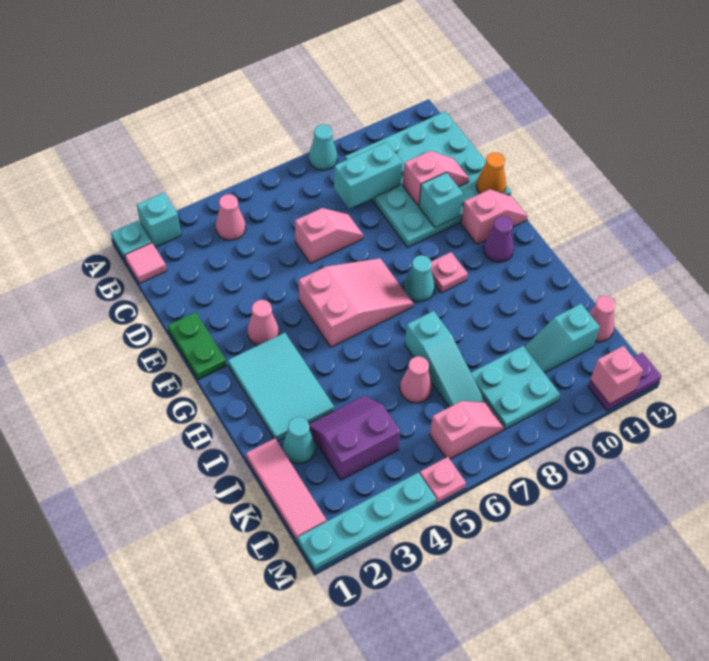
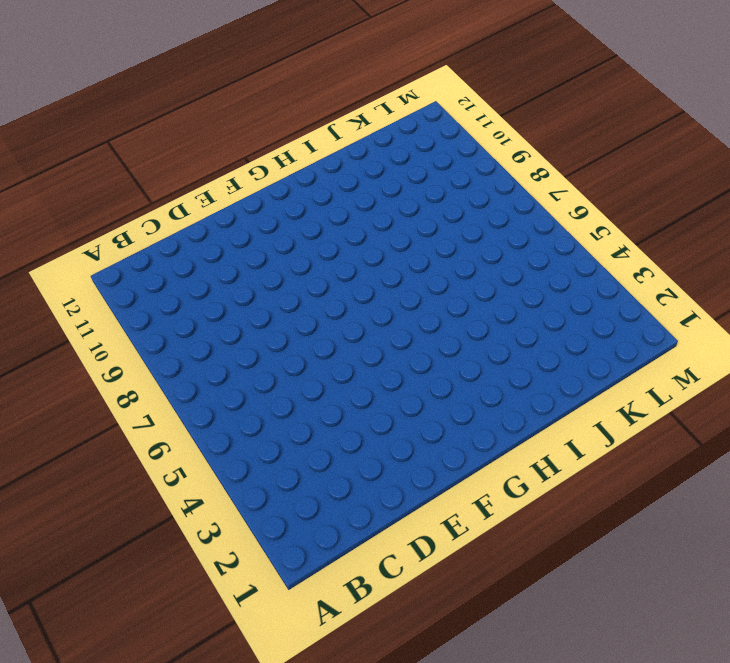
none -> cyan plate A1 level 1
none -> cyan brick A2 level 1
none -> cyan cone A8 level 1
none -> pink tile B1 level 1

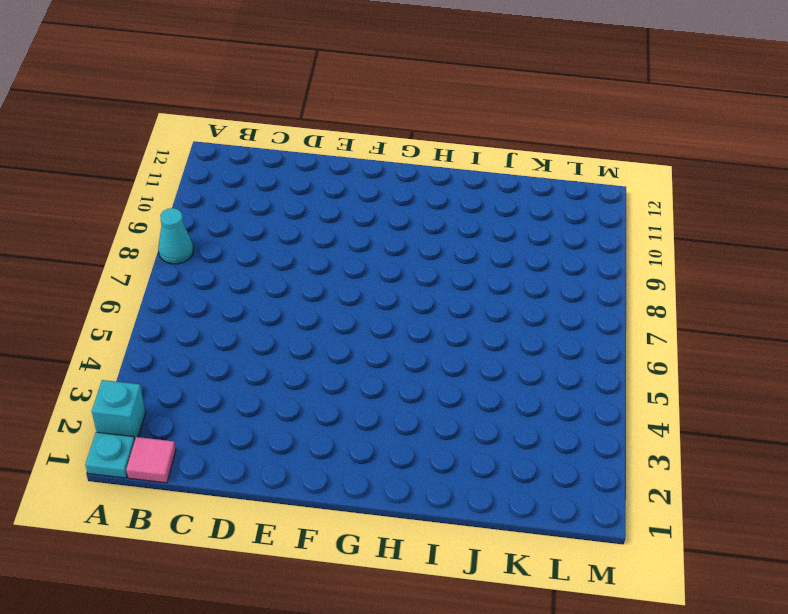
none -> pink cone B4 level 1
none -> cyan plate B9:E12 level 1
none -> pink slope D6:D7 level 1 top 6
none -> green plate E1:F1 level 1

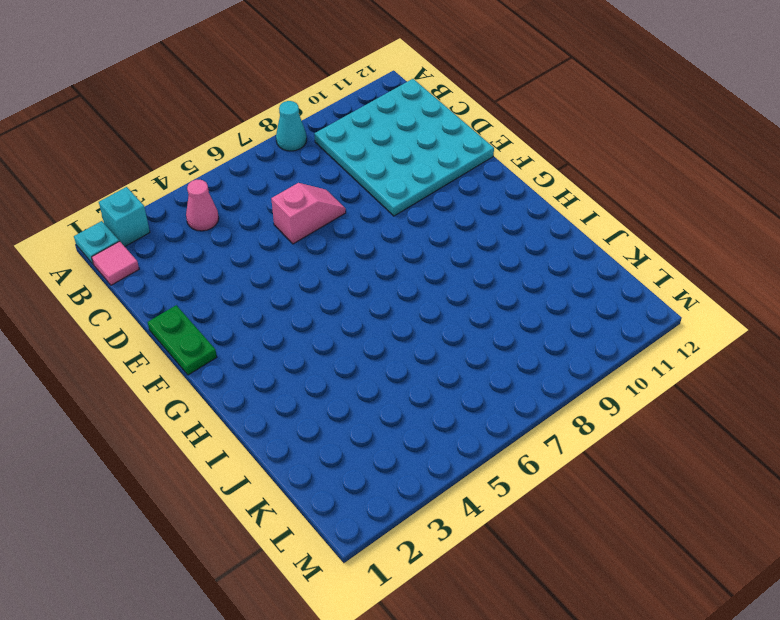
none -> pink cone F3 level 1
none -> pink slope F5:G7 level 1 top 5
none -> pink slope F11:F12 level 1 top 11
none -> cyan tile G2:I3 level 1

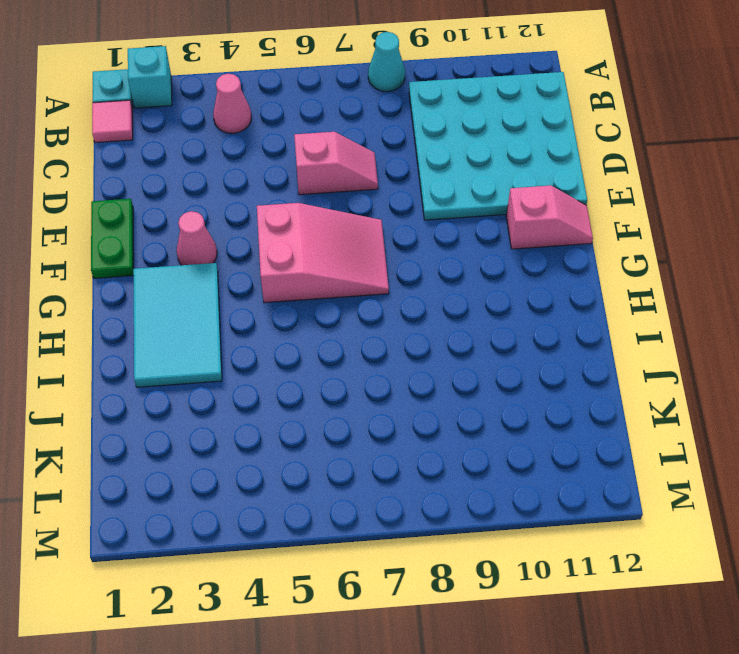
none -> cyan cone G8 level 1
none -> pink plate G9 level 1
none -> purple cone G11 level 1
none -> cyan slope I7:K7 level 1 top I

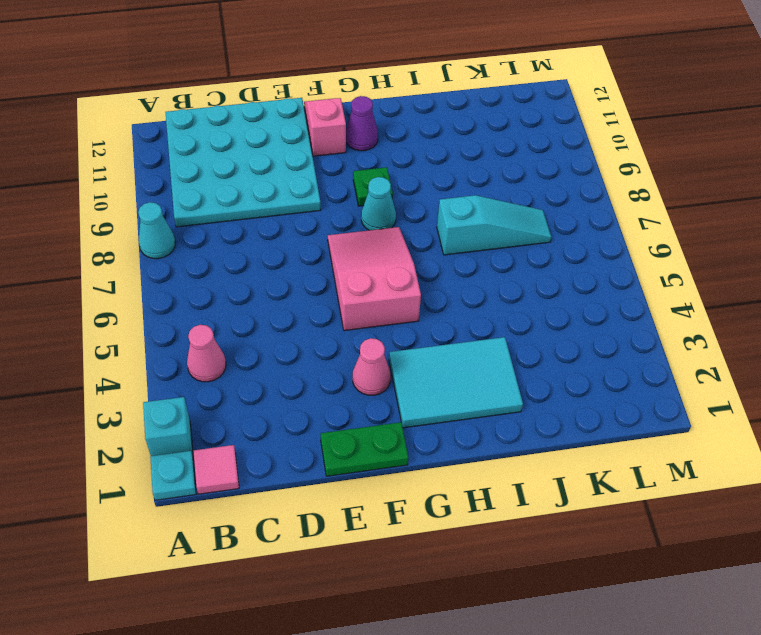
green plate G9 level 1 -> pink plate G9 level 1
none -> pink slope D6:D7 level 1 top 6
none -> pink tile J1:L1 level 1
none -> cyan cone J2 level 1
none -> purple slope J3:K4 level 1 top K

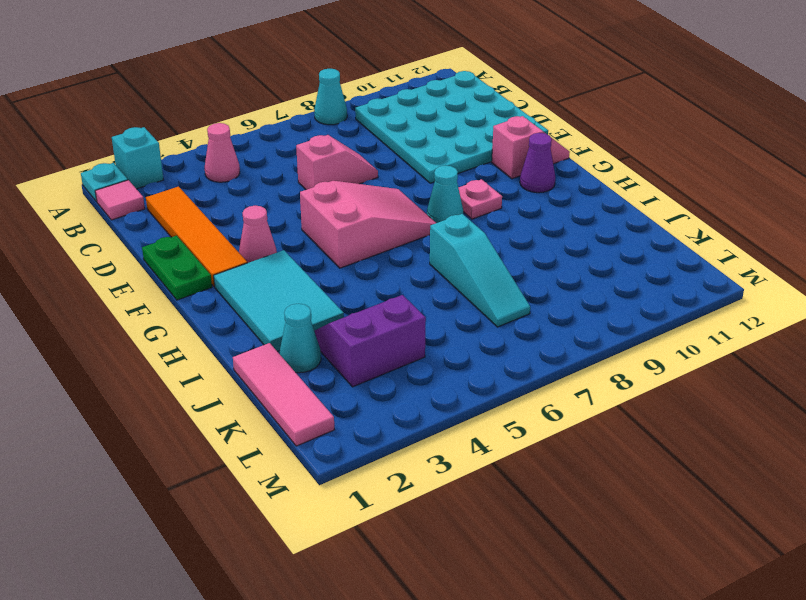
orange tile C2:F2 level 1 -> none
none -> pink cone J6 level 1
none -> cyan plate K8:L9 level 1
none -> cyan slope K10:K11 level 1 top 11
none -> pink cone K12 level 1

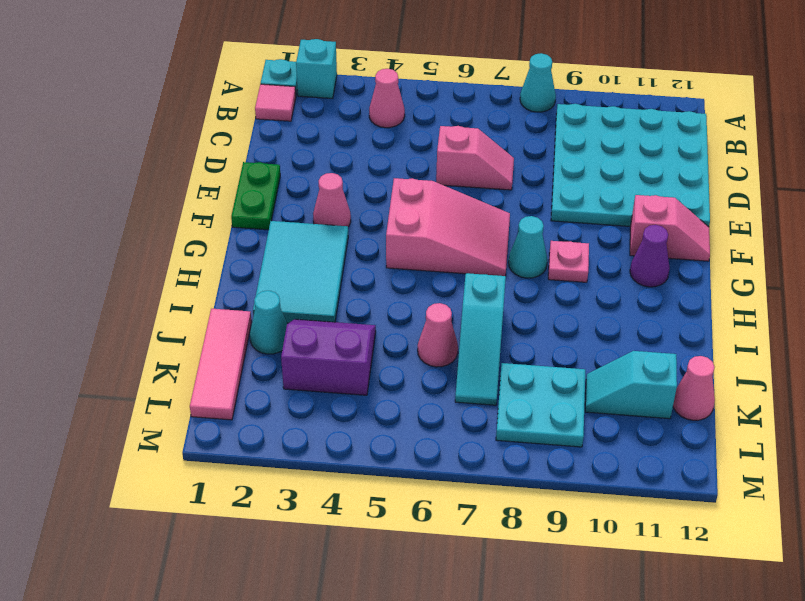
none -> pink slope L6:L7 level 1 top 6
none -> cyan plate M1:M4 level 1
none -> pink plate M5 level 1
none -> purple plate M11:M12 level 1

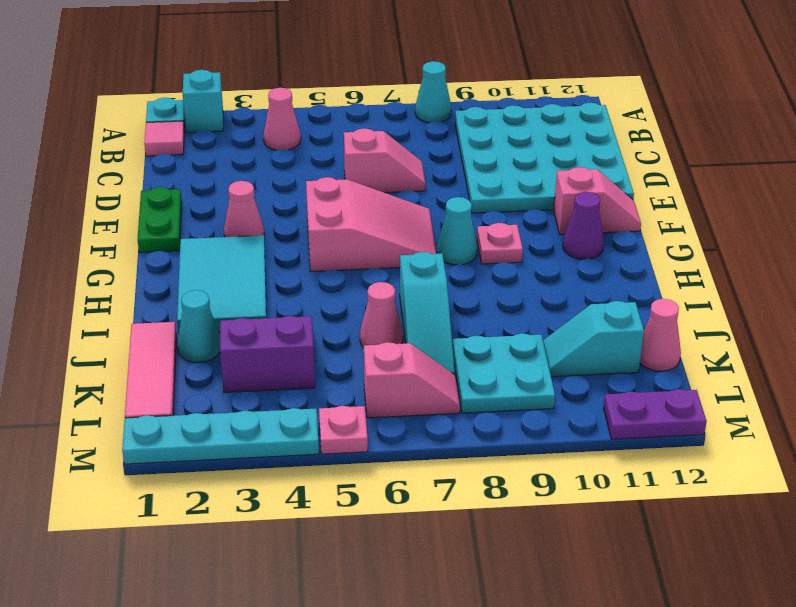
none -> cyan brick C8:C9 level 2
none -> pink slope D10:D11 level 2 top 10
none -> cyan brick E10 level 2
none -> orange cone E12 level 2

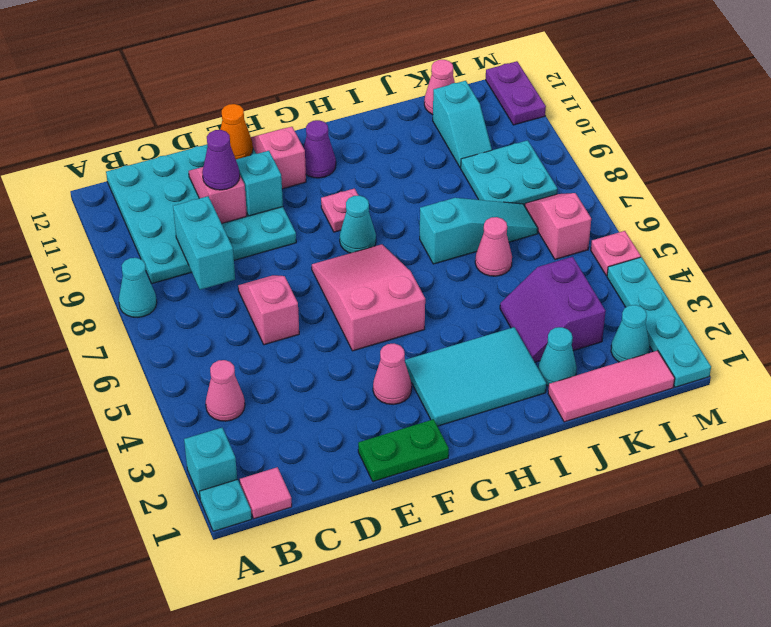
purple cone D10 level 3 -> none
cyan cone L2 level 1 -> none
none -> pink brick M11 level 2

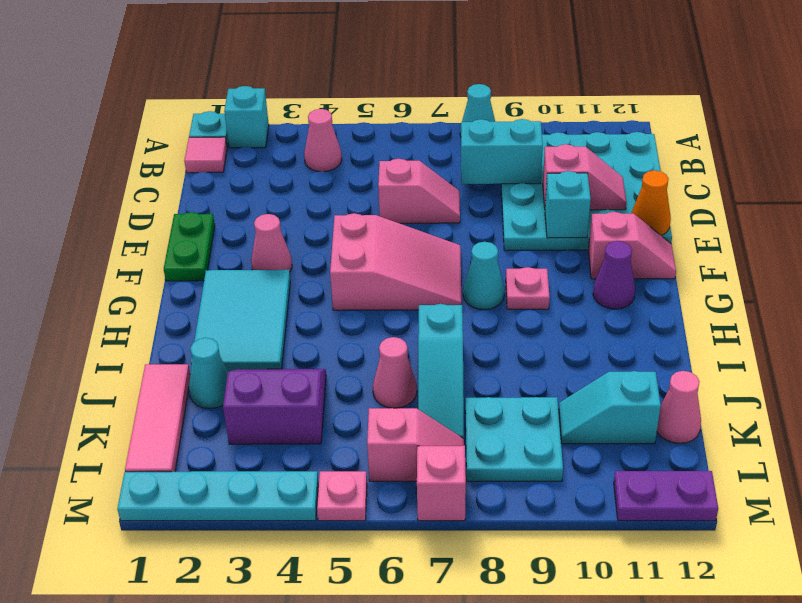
pink brick M7 level 1 -> pink brick M11 level 2

